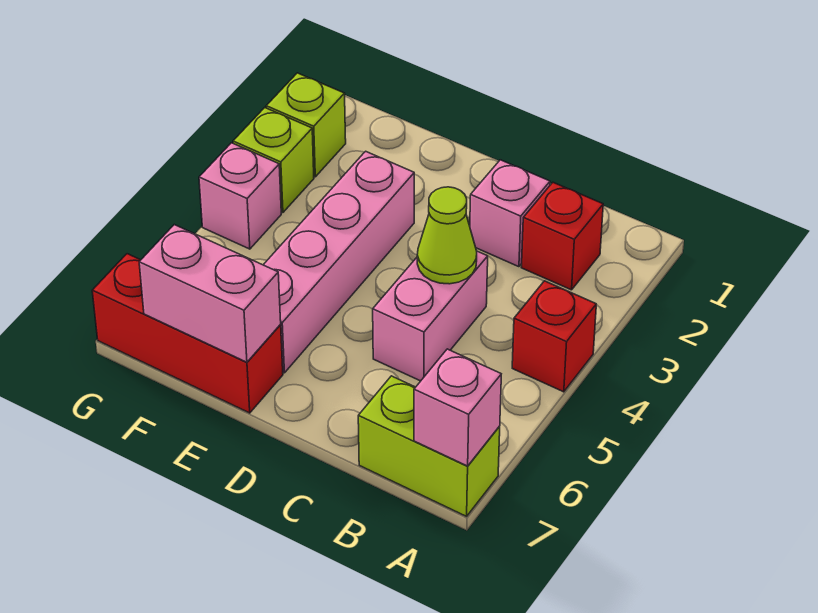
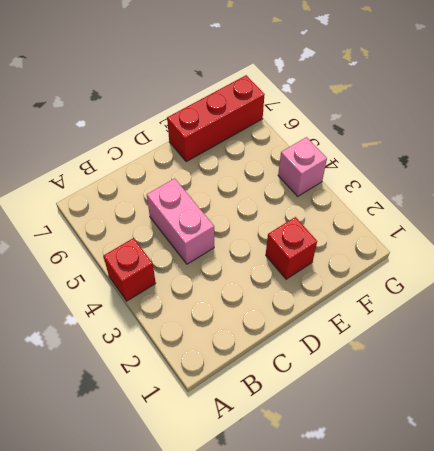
red brick E2 level 1 -> red brick B2 level 1
none -> lime brick A7:B7 level 1
none -> pink brick C2 level 1
none -> pink brick E3:E6 level 1

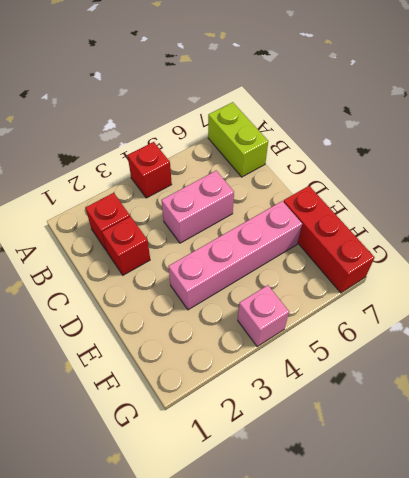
red brick C2 level 1 -> pink brick C2 level 1
none -> lime brick G2 level 1
none -> lime brick G3 level 1
none -> pink brick A7 level 2

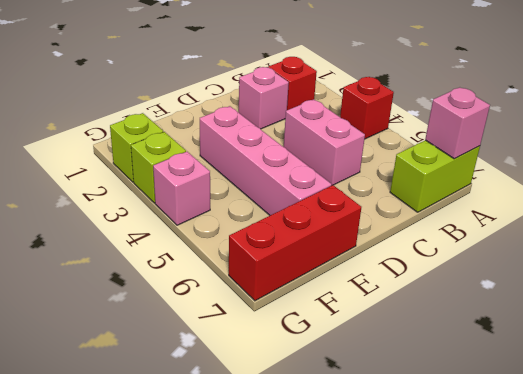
none -> lime cone C4 level 2
none -> pink brick E7:F7 level 2

